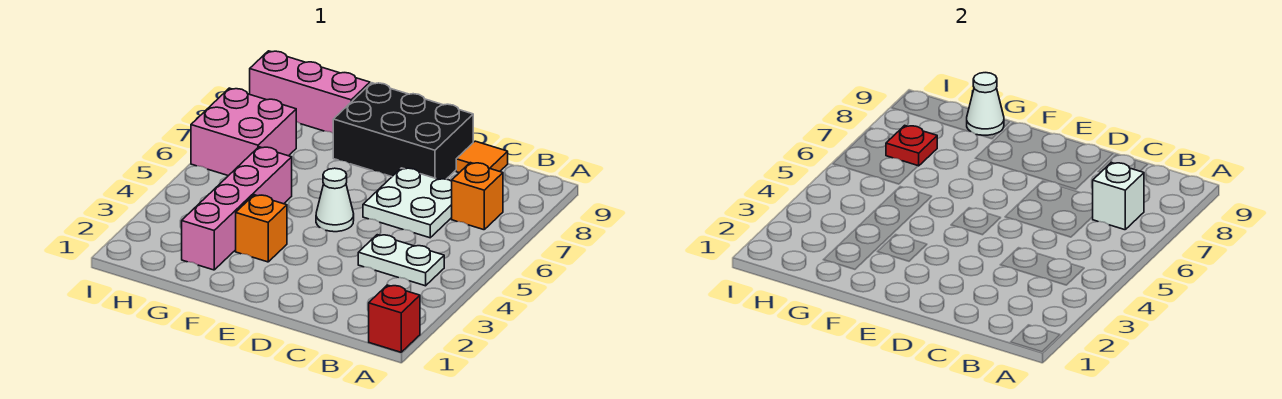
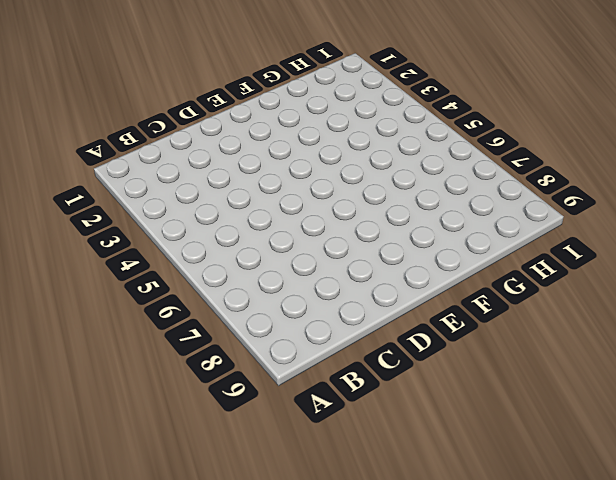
none -> red brick A1 level 1
none -> white plate B4:C4 level 1
none -> orange brick B7 level 1

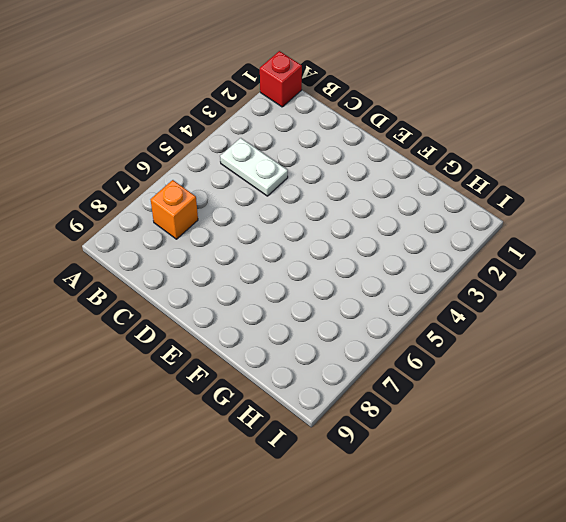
none -> white plate C6:D7 level 1
none -> orange tile C9 level 1
none -> black brick D8:F9 level 1

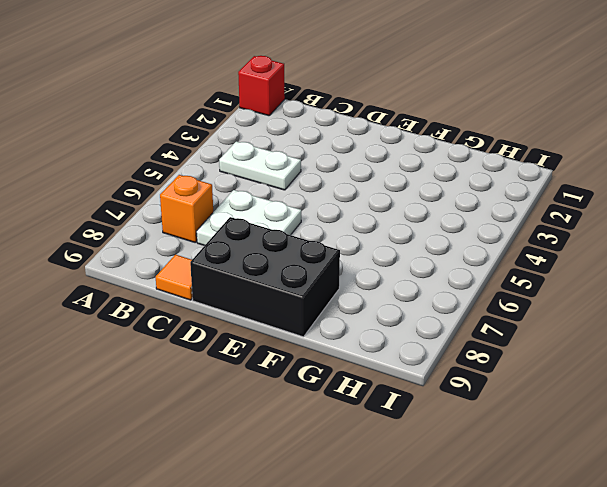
none -> white cone E5 level 1
none -> orange brick F3 level 1
none -> pink brick G2:G5 level 1

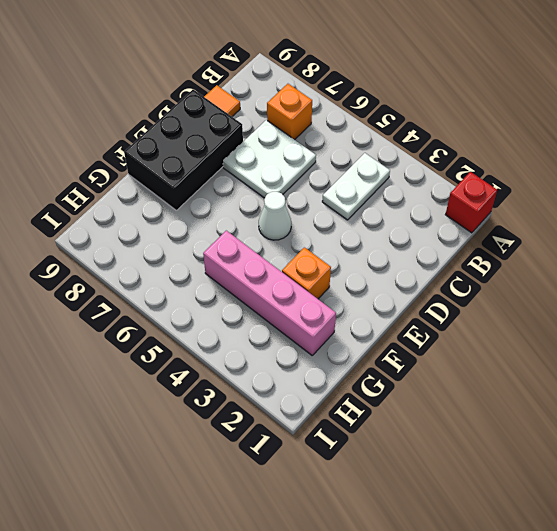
none -> pink brick G9:I9 level 1
none -> pink brick H6:I7 level 1
none -> white brick B7 level 2

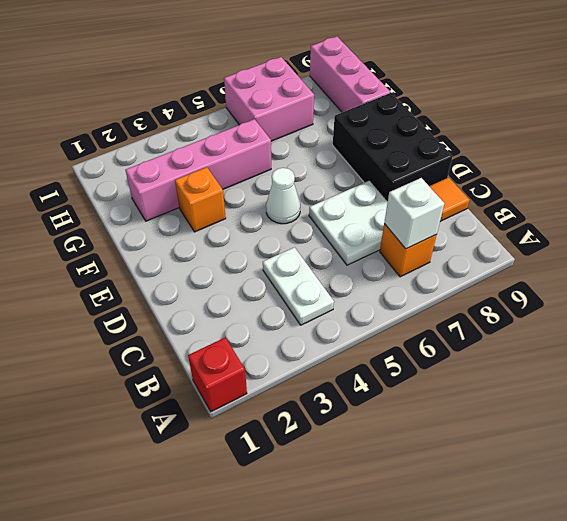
none -> white cone G9 level 2
none -> red plate H7 level 2

